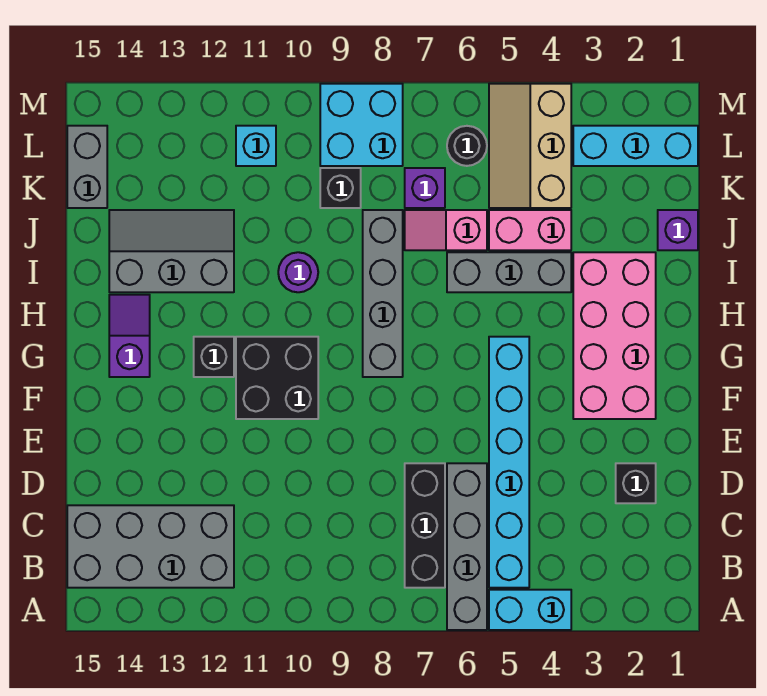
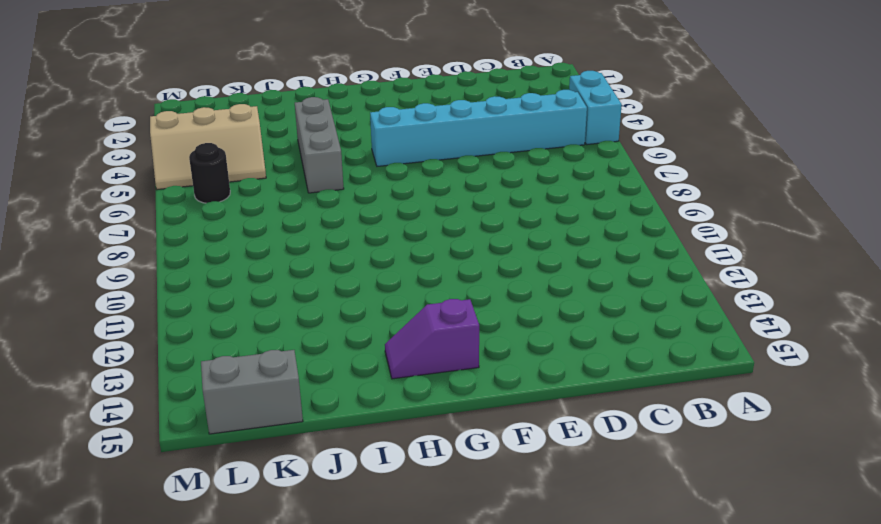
none -> grey brick A6:D6 level 1
none -> black brick B7:D7 level 1
none -> grey brick B12:C15 level 1

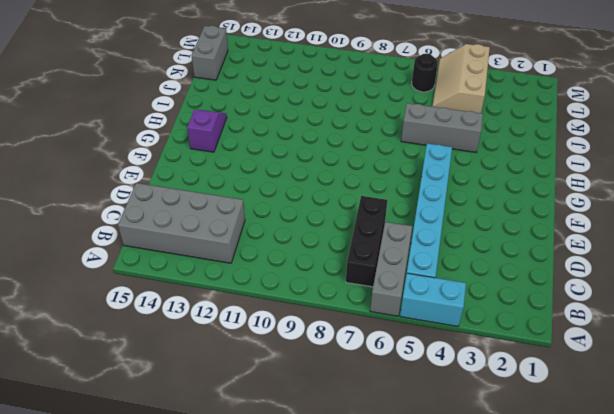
grey brick A6:C6 level 1 -> grey brick A6:D6 level 1
none -> black brick D2 level 1
none -> pink brick F2:I3 level 1
none -> black brick F10:G11 level 1

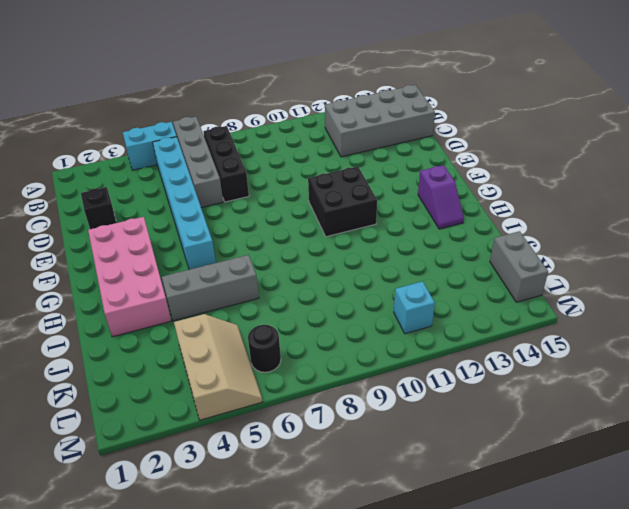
none -> grey brick G8:J8 level 1
none -> black brick G12 level 1
none -> purple round brick I10 level 1

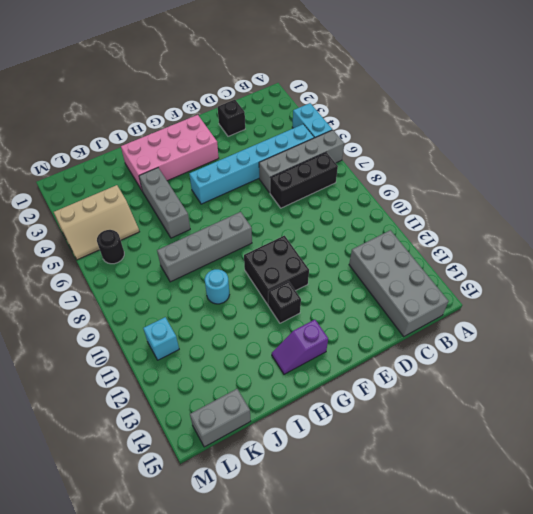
cyan round brick I10 level 1 -> purple round brick I10 level 1
none -> grey slope I12:J14 level 1 top I
none -> purple brick J1 level 1
none -> pink brick J4:J5 level 1

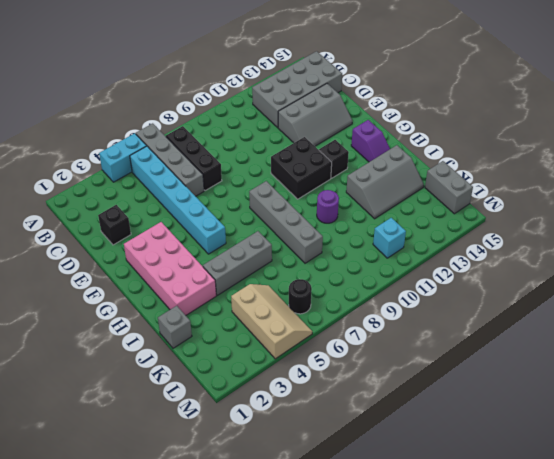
grey slope D12:E14 level 1 top D -> none
grey brick J1 level 1 -> purple brick J1 level 1
none -> pink brick J4:J5 level 1
none -> pink slope J6:J7 level 1 top 6
none -> purple brick K7 level 1

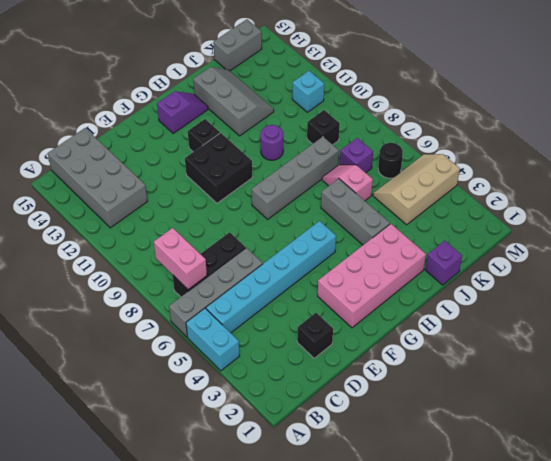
pink brick B7:B8 level 2 -> pink brick J4:J5 level 1
none -> cyan brick L1:L3 level 1
none -> cyan brick L8:M9 level 1

